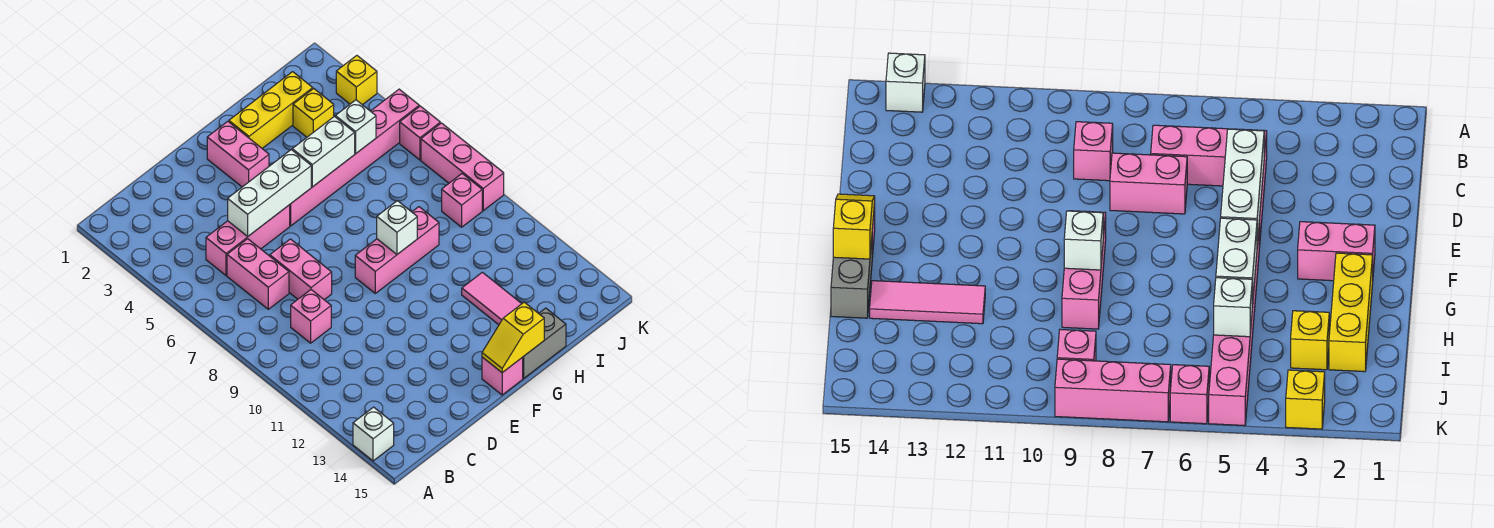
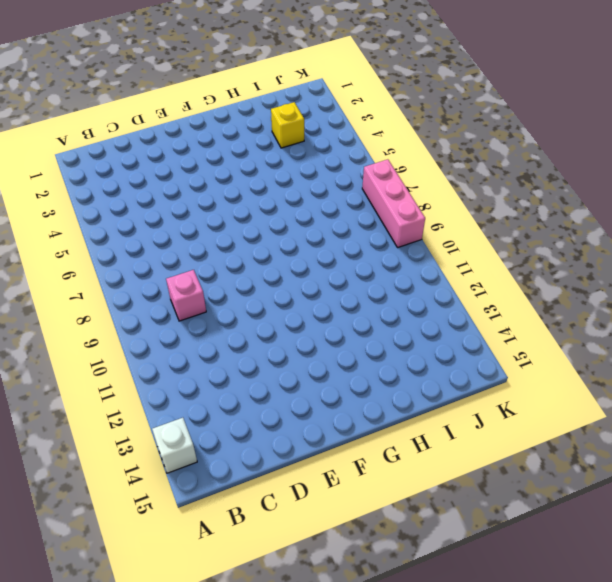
none -> pink brick C5:E5 level 1
none -> pink brick C6:C7 level 1
none -> pink brick D7:D8 level 1

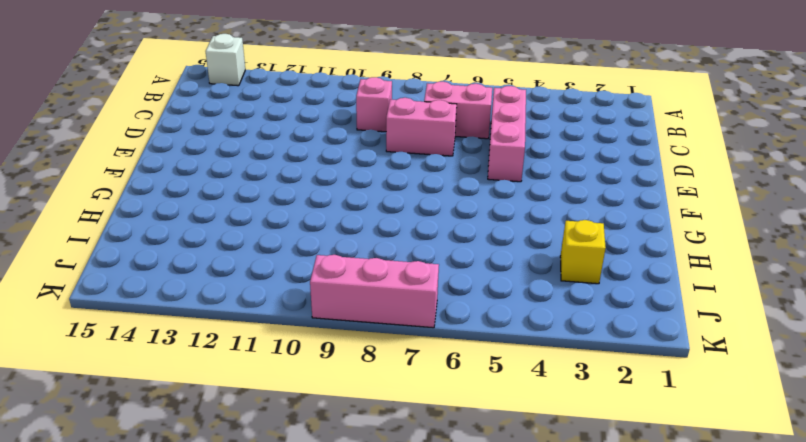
none -> pink brick F2:F3 level 1
none -> pink brick F5:K5 level 1
none -> pink brick F9:H9 level 1

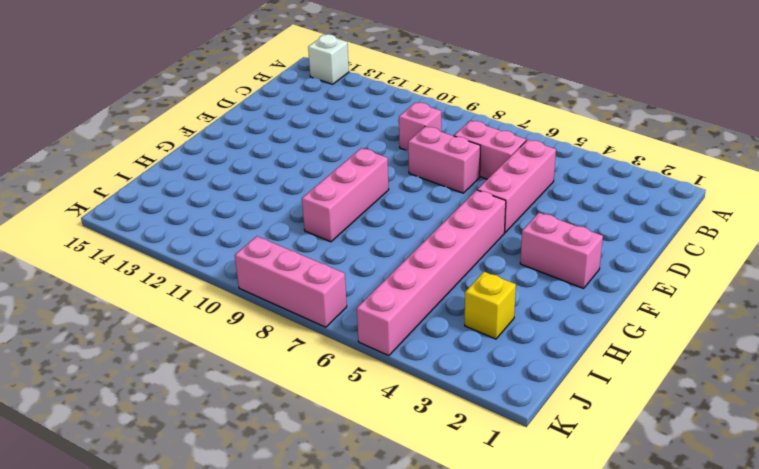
none -> pink brick F15 level 1
none -> yellow brick G2:I2 level 1
none -> grey brick G15:H15 level 1

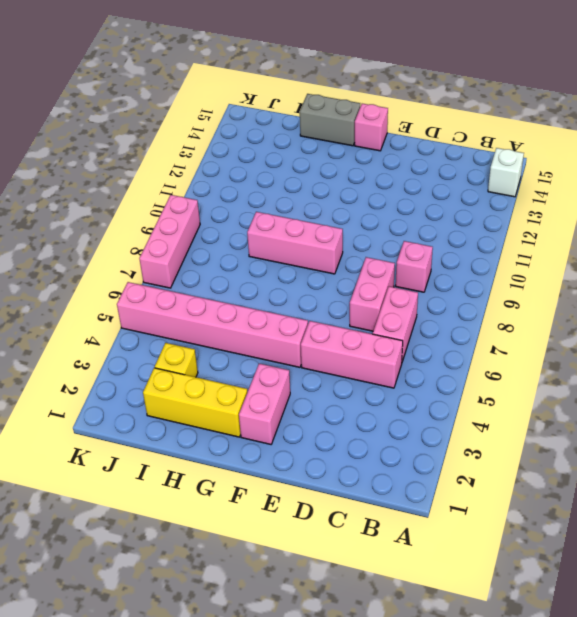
none -> pink tile H12:H14 level 1
none -> pink brick J9 level 1
none -> yellow brick K3 level 1

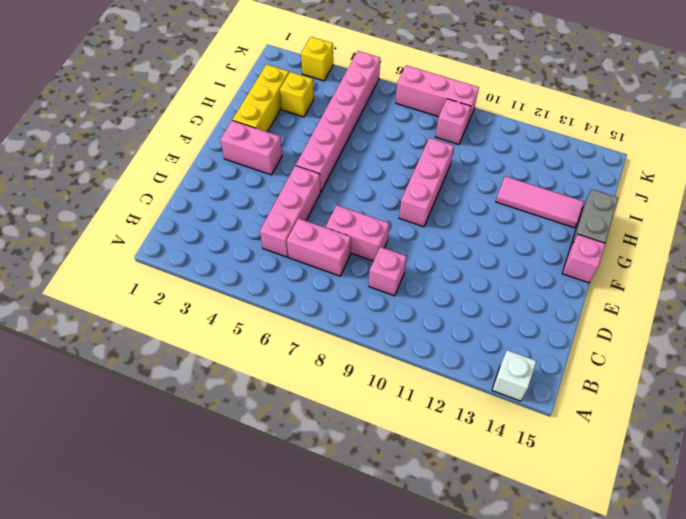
none -> pink brick K6 level 1
none -> white brick D5:F5 level 2
none -> yellow slope F15:G15 level 2 top G

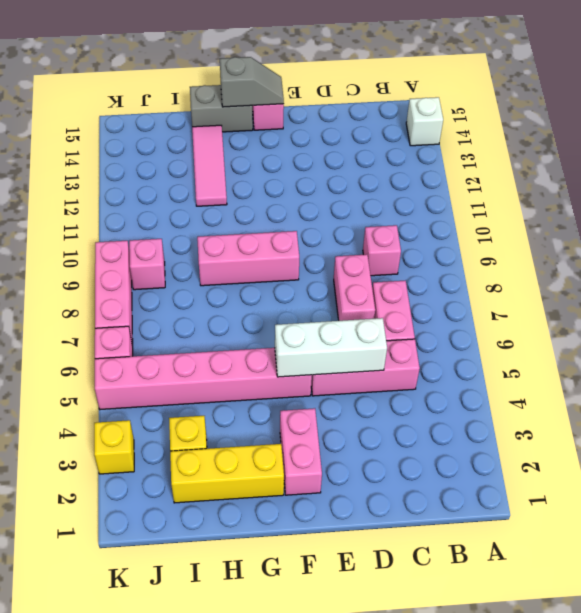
grey slope F15:G15 level 2 top G -> yellow slope F15:G15 level 2 top G
none -> white brick G5:H5 level 2
none -> white brick G9 level 2
none -> white brick I5 level 2

